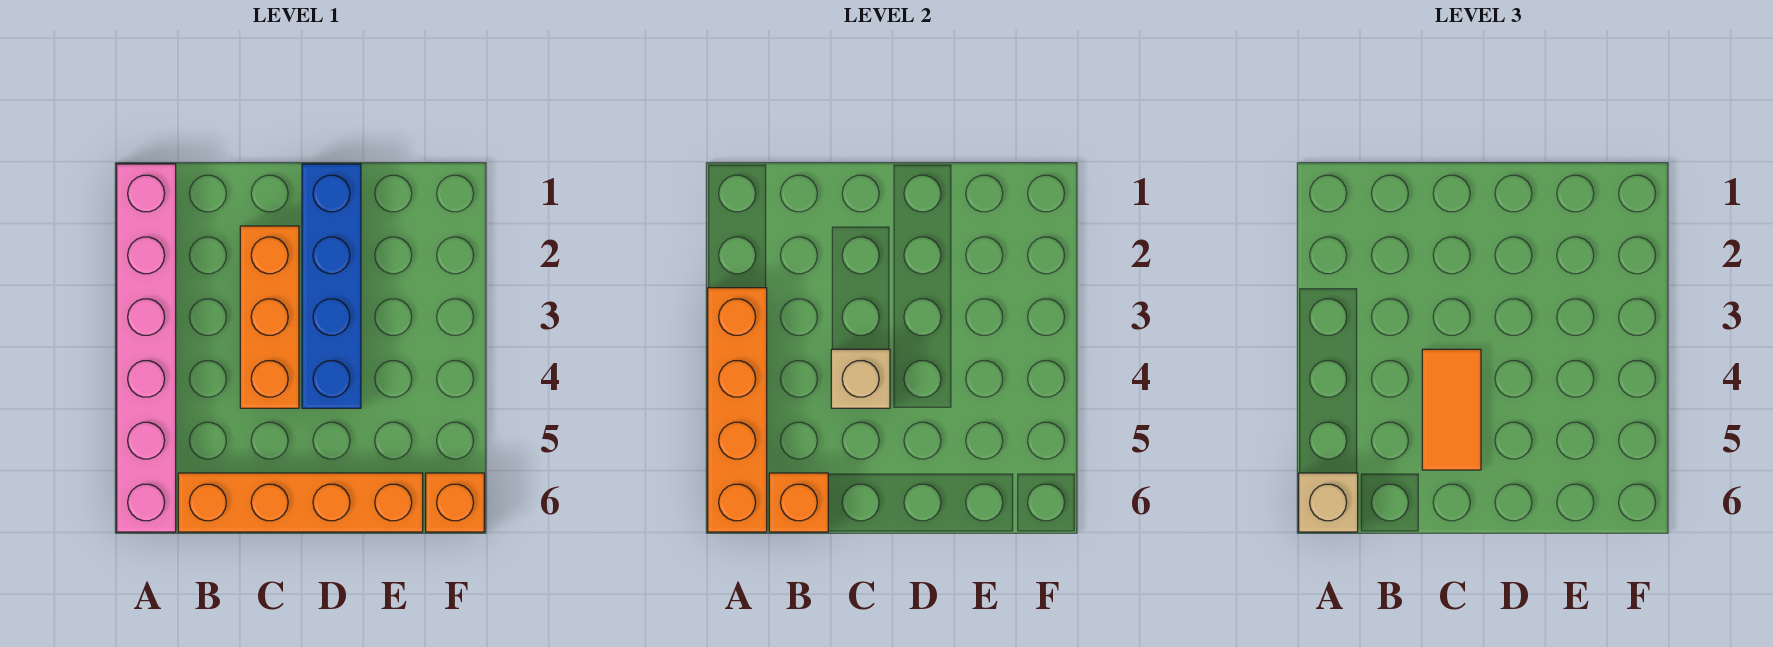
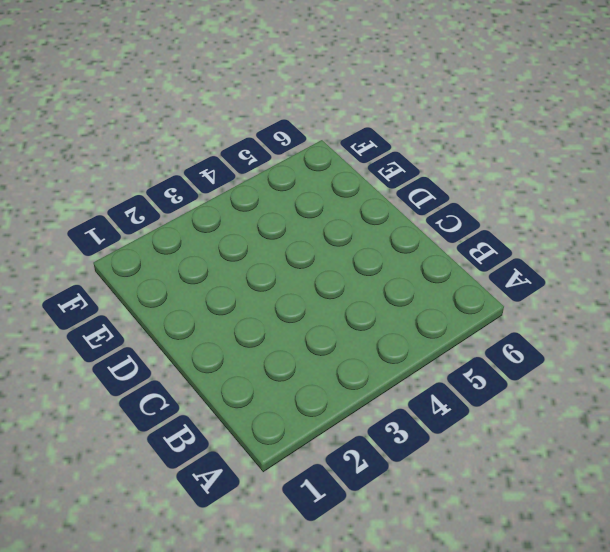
none -> pink brick A1:A6 level 1
none -> orange brick B6:E6 level 1

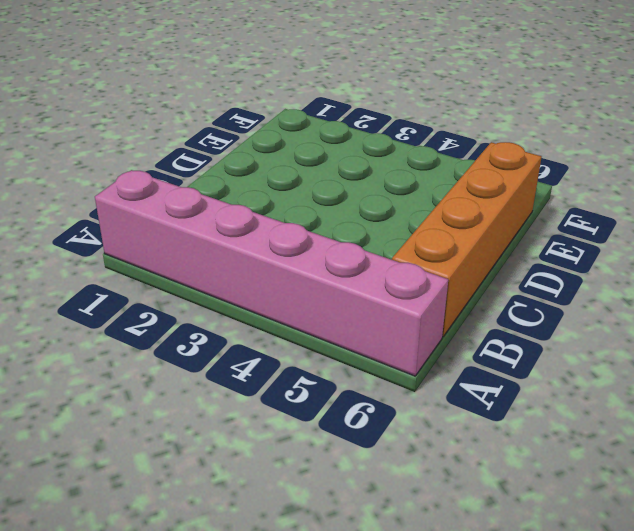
none -> orange brick C2:C4 level 1
none -> blue brick D1:D4 level 1

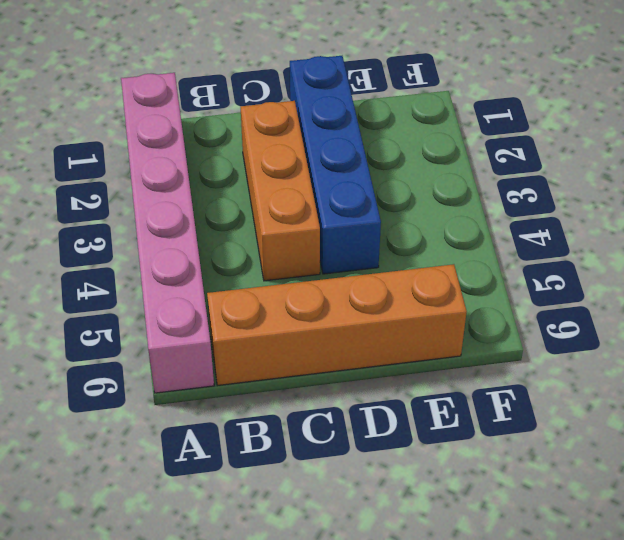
none -> orange brick F6 level 1
none -> orange brick A3:A6 level 2

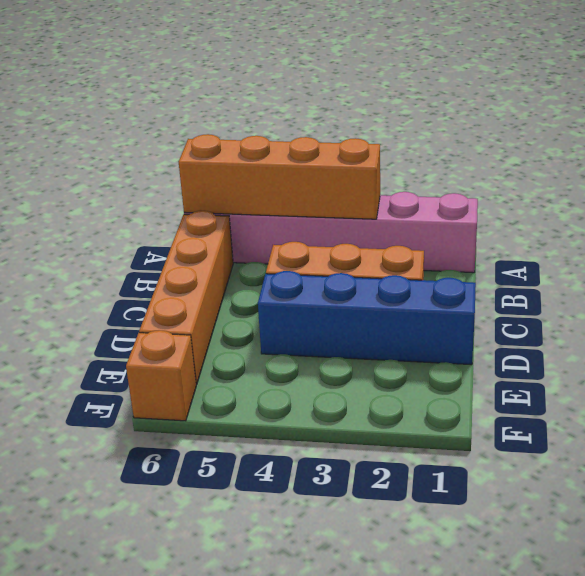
none -> orange brick B6 level 2
none -> tan brick C4 level 2

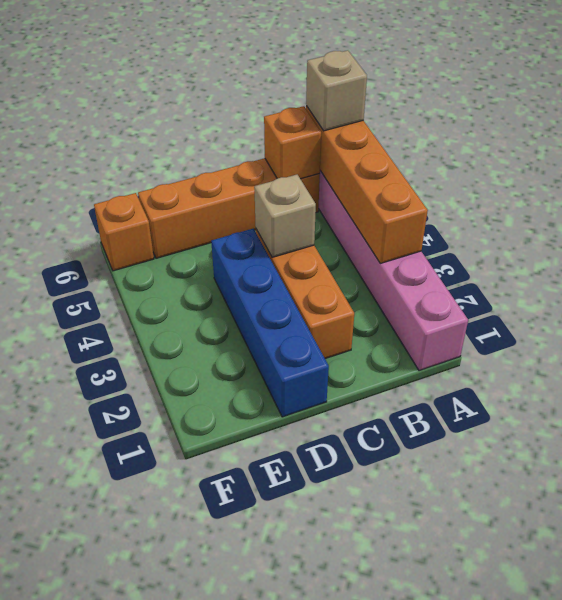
none -> orange tile C4:C5 level 3

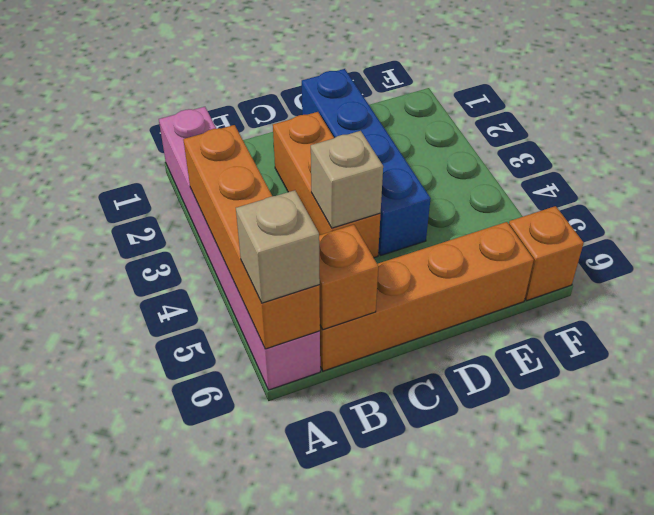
none -> orange tile C4:C5 level 3

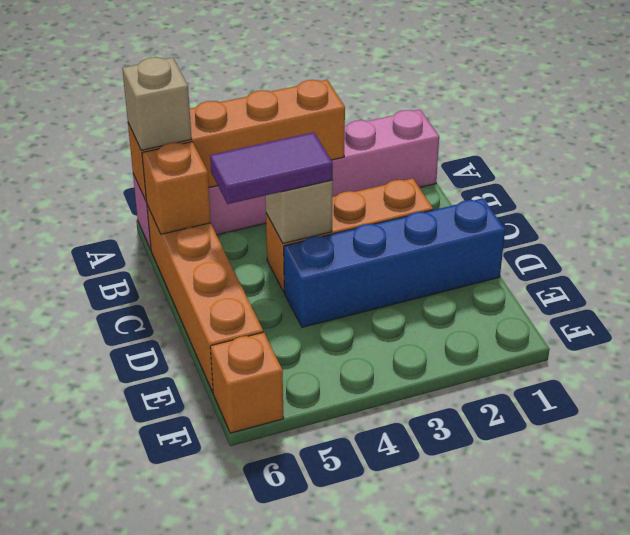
purple tile C4:C5 level 3 -> orange tile C4:C5 level 3

